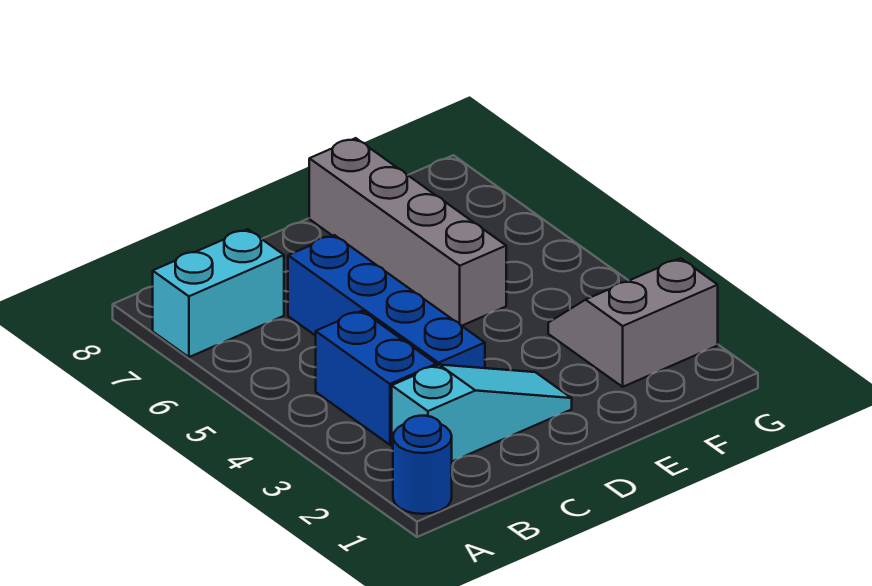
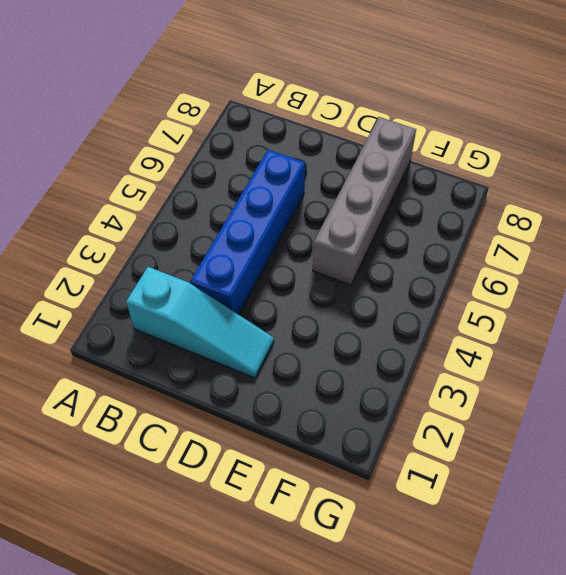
none -> blue round brick A1 level 1
none -> cyan brick A7:B7 level 1

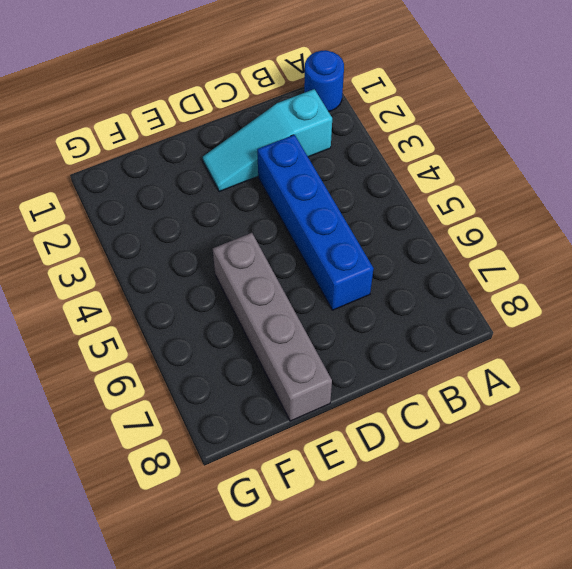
none -> cyan brick A7:B7 level 1
none -> blue brick B3:B4 level 1

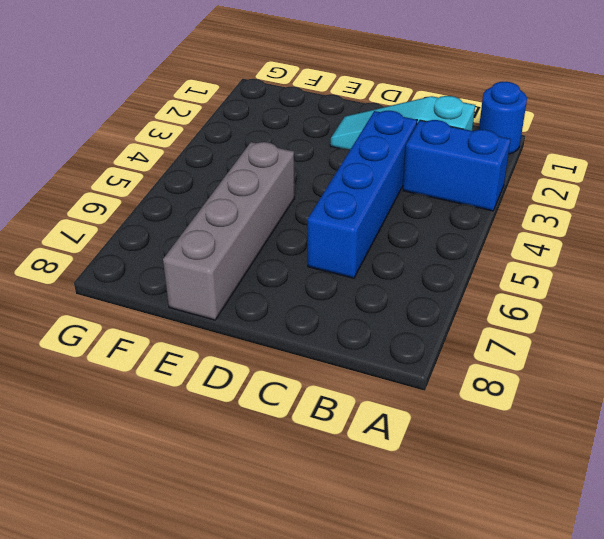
blue brick A3:B3 level 1 -> blue brick B3:B4 level 1
none -> cyan brick A7:B7 level 1
none -> grey slope F2:G3 level 1 top 2

